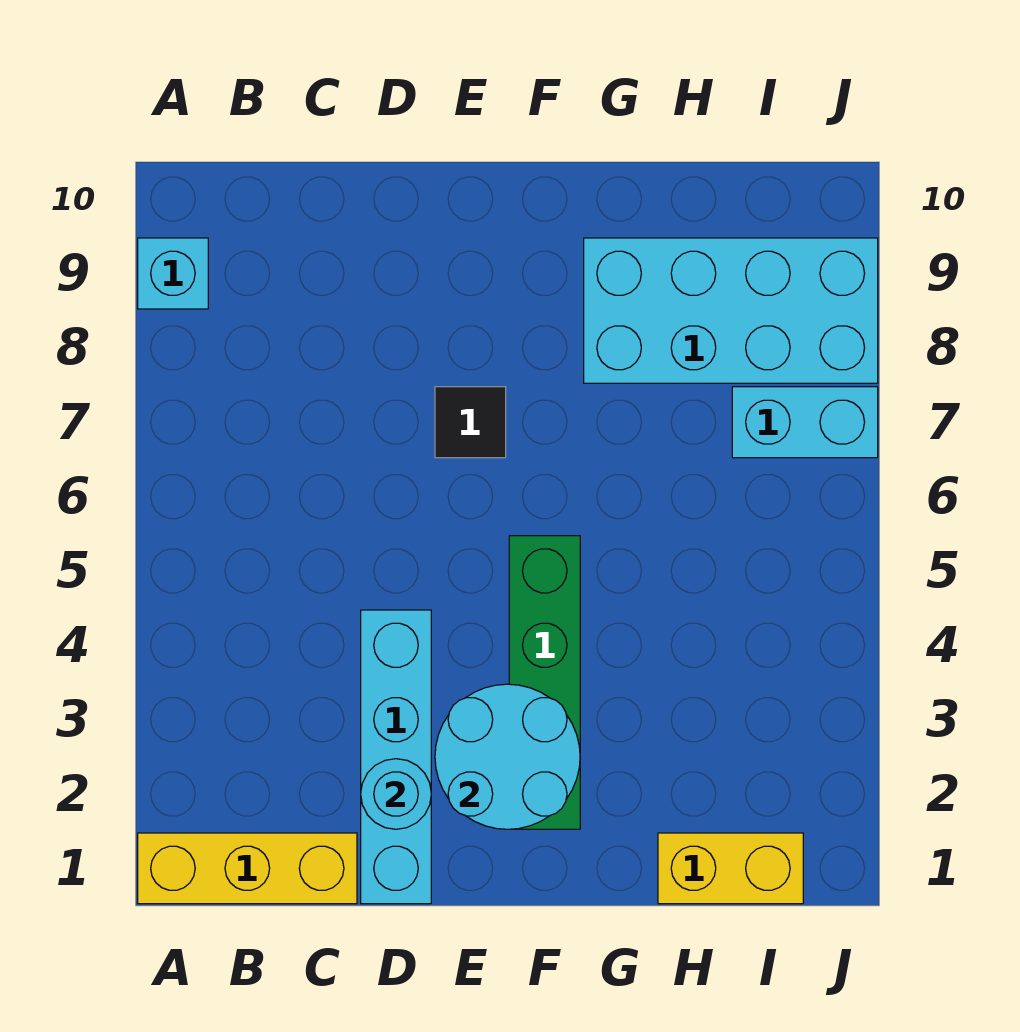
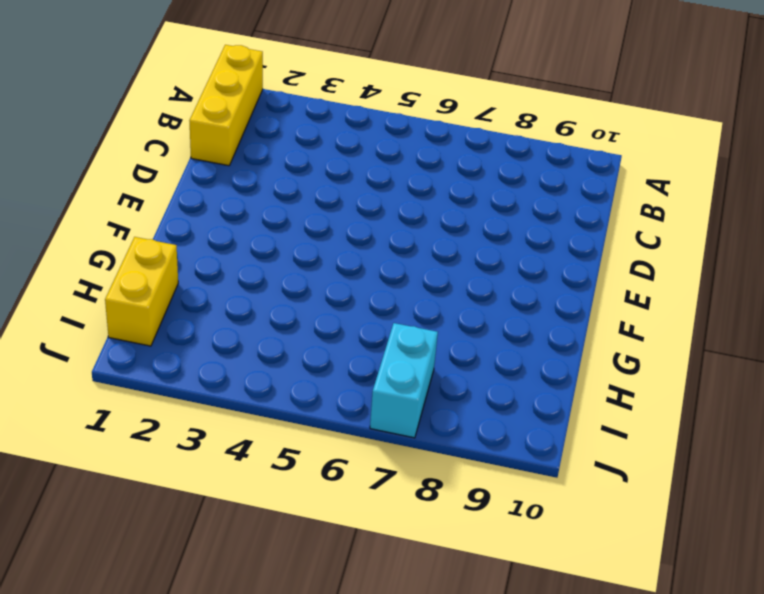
none -> cyan brick A9 level 1
none -> cyan brick D1:D4 level 1

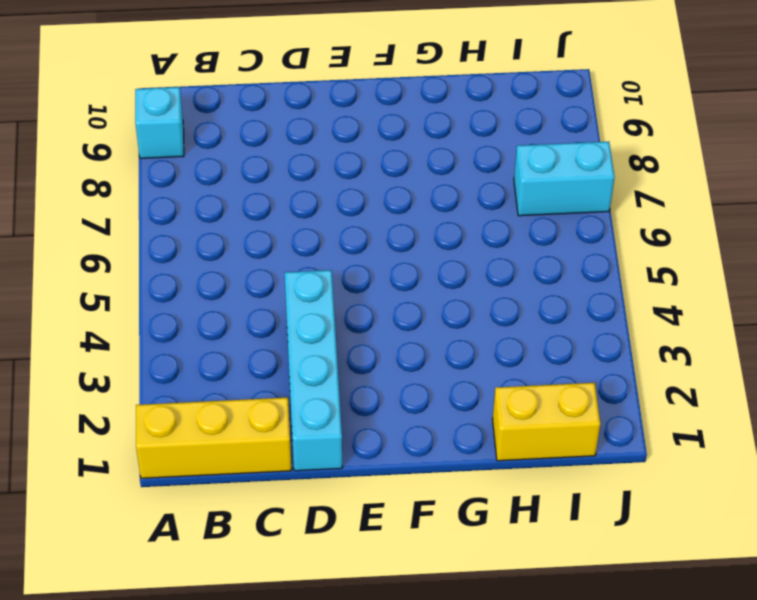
none -> black tile E7 level 1
none -> green brick F2:F5 level 1

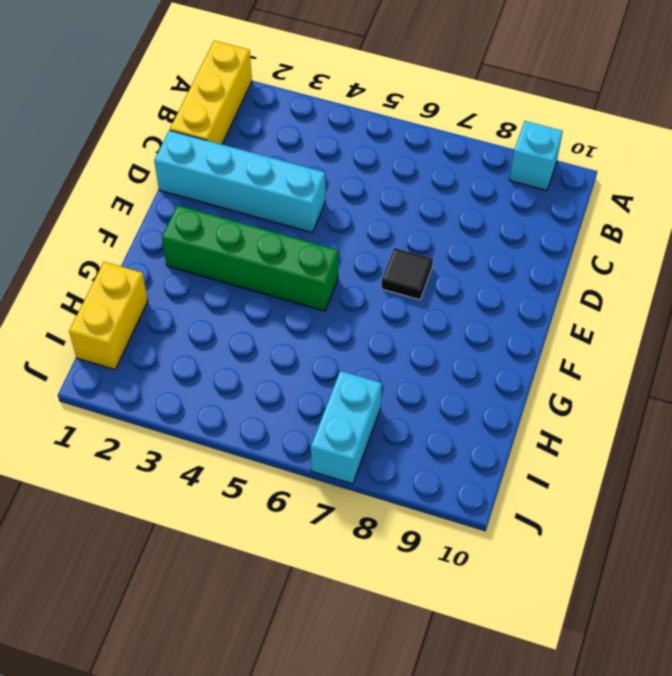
none -> cyan brick G8:J9 level 1
none -> cyan round brick D2 level 2

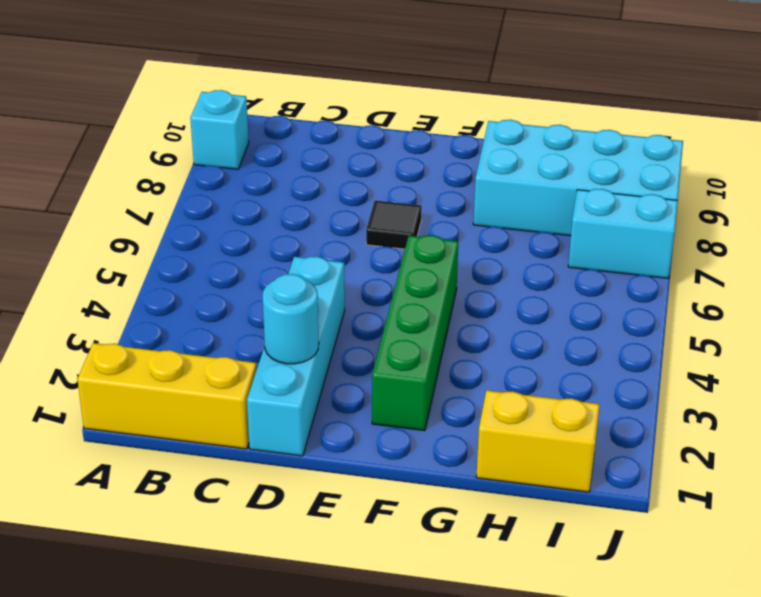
none -> cyan round brick E2:F3 level 2

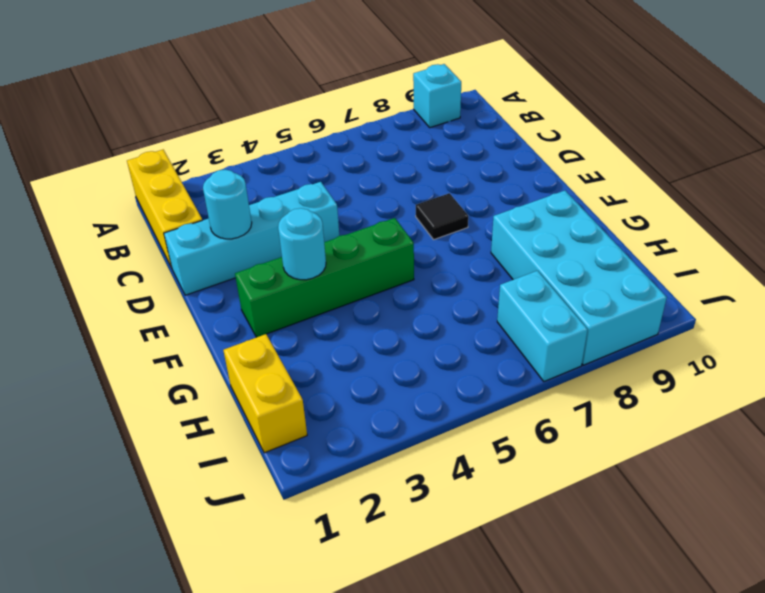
cyan round brick F3 level 2 -> cyan round brick E2:F3 level 2

